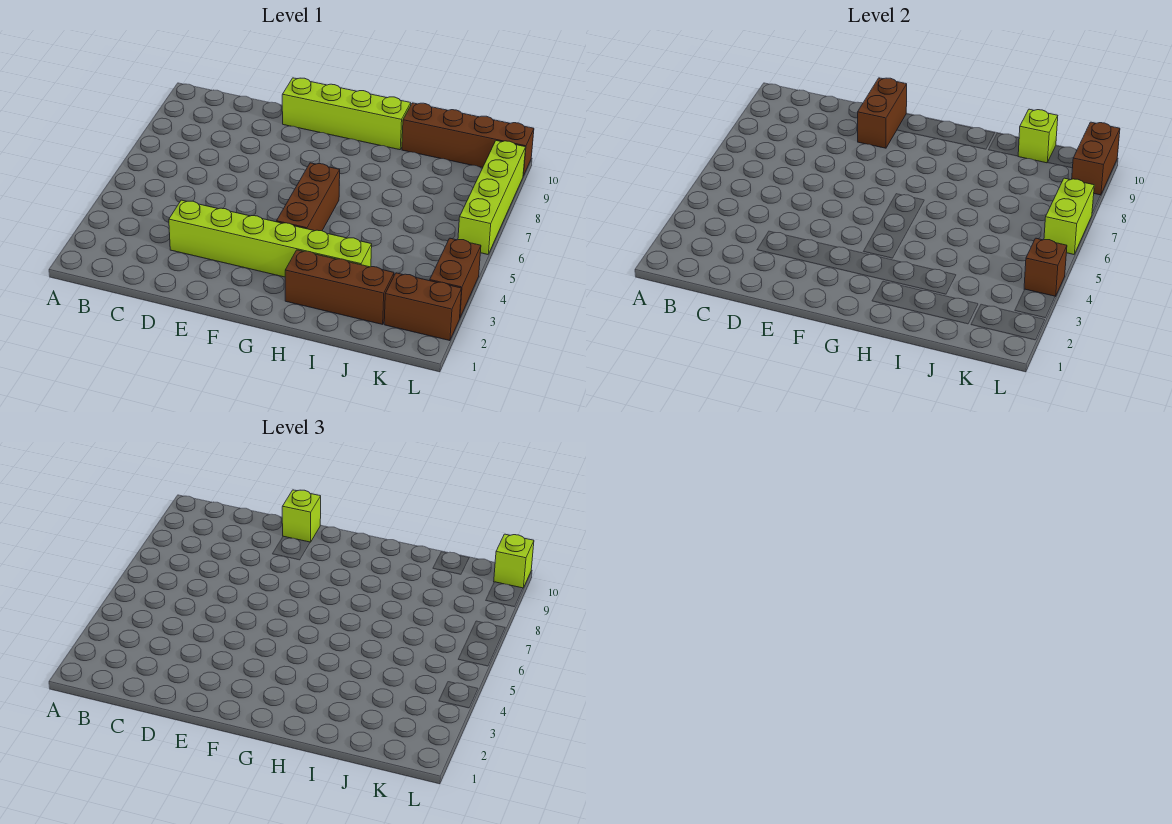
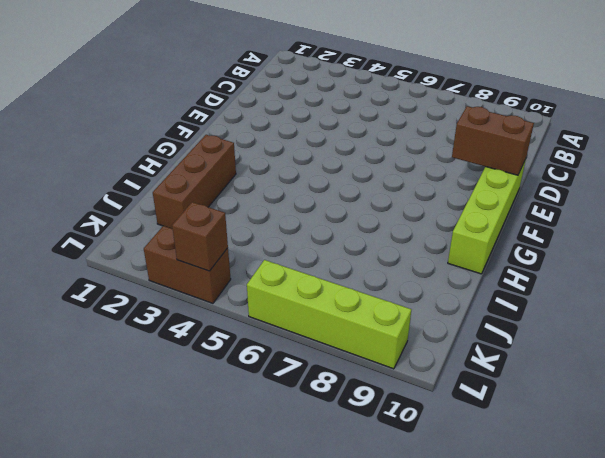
none -> lime brick D3:I3 level 1
none -> brown brick G4:G6 level 1
none -> brown brick I10:L10 level 1

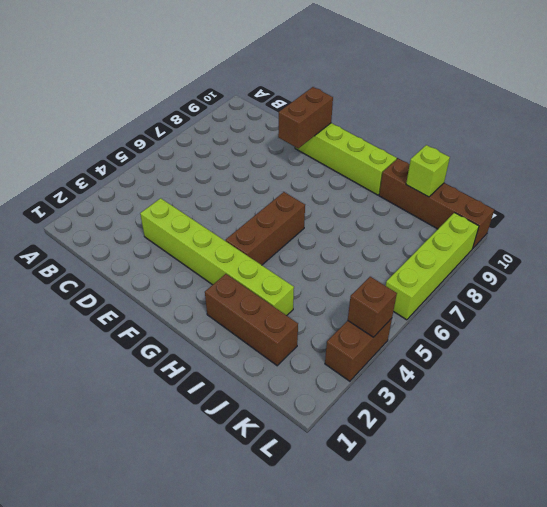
none -> brown brick K2:L2 level 1
none -> lime brick L6:L7 level 2
none -> brown brick L9:L10 level 2

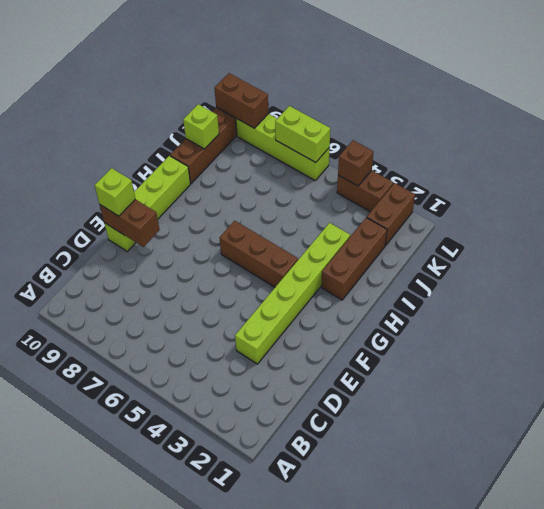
none -> lime brick L10 level 3

